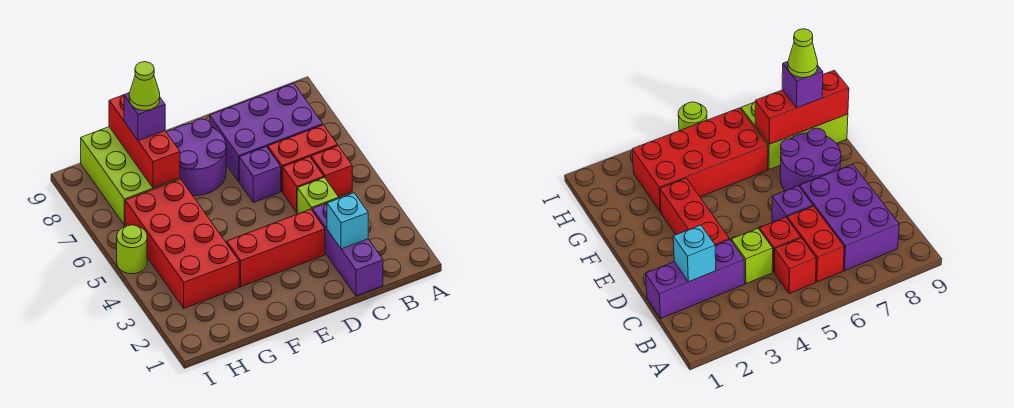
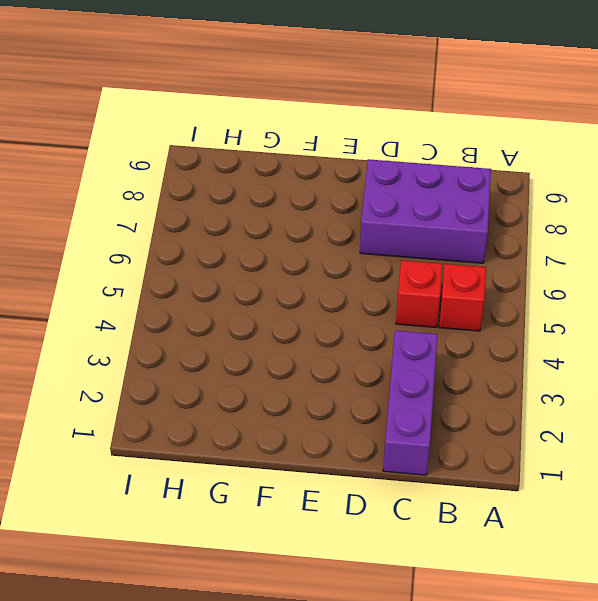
none -> red brick B6:C6 level 1
none -> lime brick C4 level 1
none -> red brick D3:F3 level 1

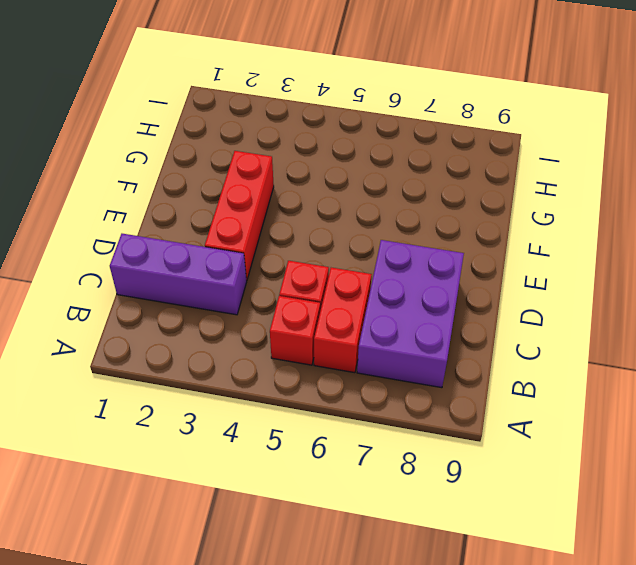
none -> lime brick C4 level 1
none -> purple brick D6 level 1
none -> purple round brick E7:F8 level 1

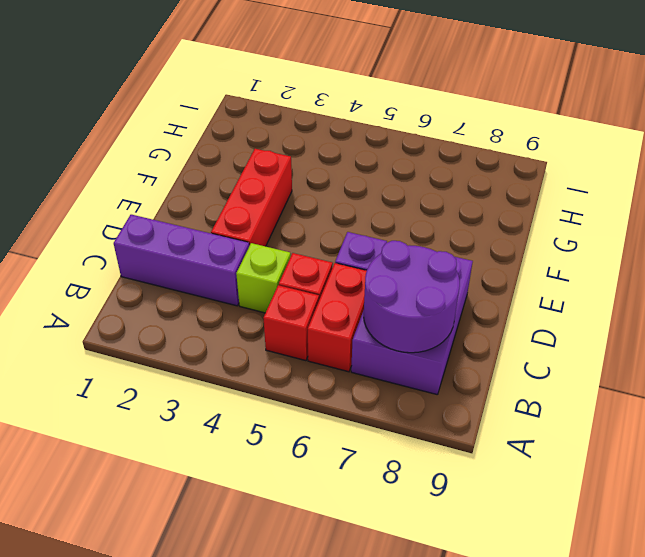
purple round brick B7:C8 level 2 -> purple round brick E7:F8 level 1
none -> red brick G3:H6 level 1
none -> lime brick G7:H9 level 1
none -> lime round brick I5 level 1

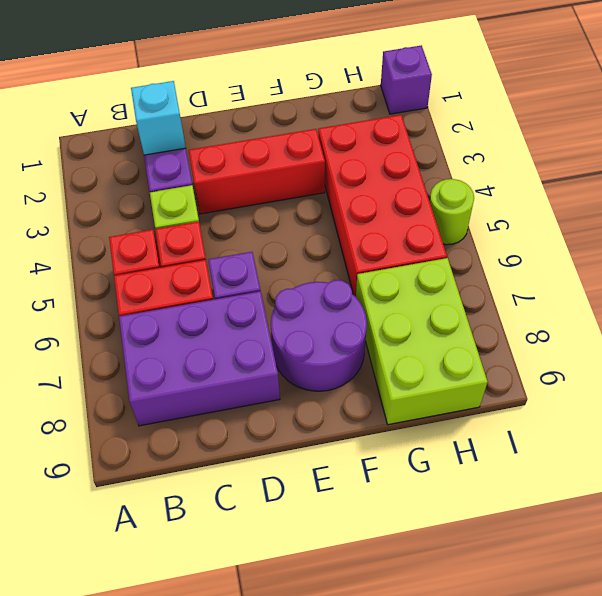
purple brick I1 level 1 -> purple brick G8 level 3
none -> red brick G7:G9 level 2
none -> lime cone G8 level 4

